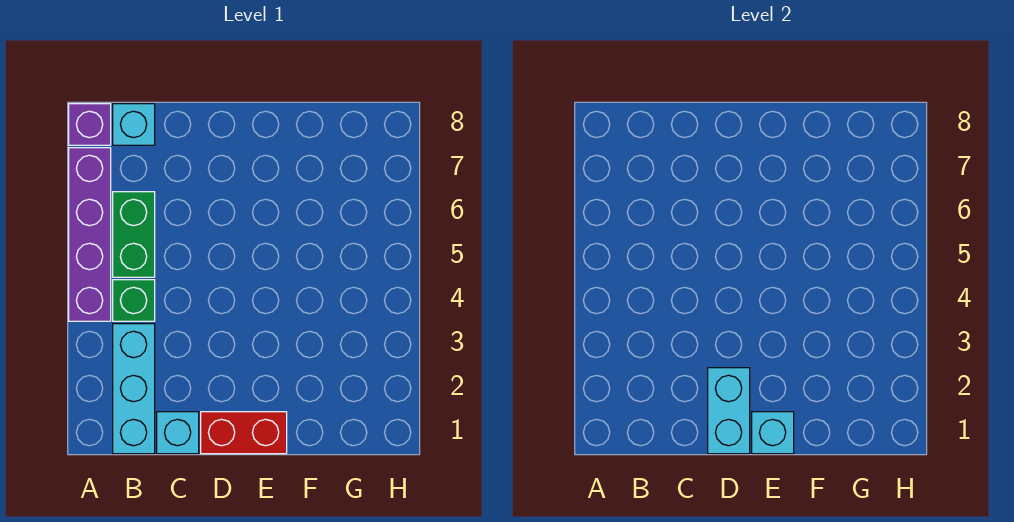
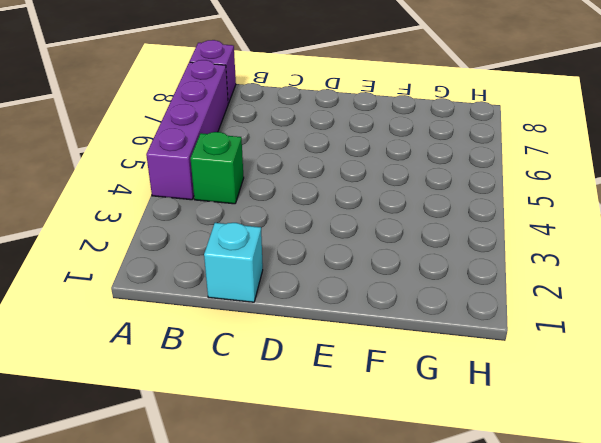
none -> cyan brick B1:B3 level 1
none -> green brick B5:B6 level 1

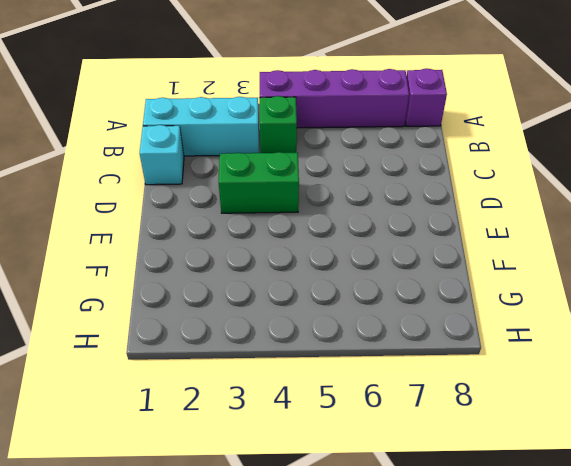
green brick D3:D4 level 1 -> green brick B5:B6 level 1
none -> cyan brick B8 level 1
none -> red brick D1:E1 level 1

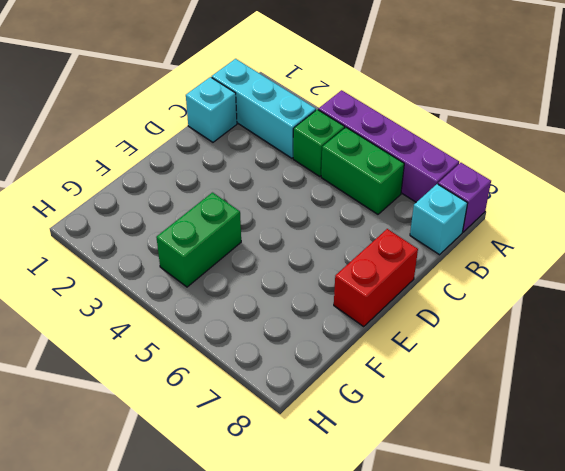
red brick D8:E8 level 1 -> red brick D1:E1 level 1
green brick F4:G4 level 1 -> none
none -> cyan brick D1:D2 level 2
none -> cyan brick E1 level 2

